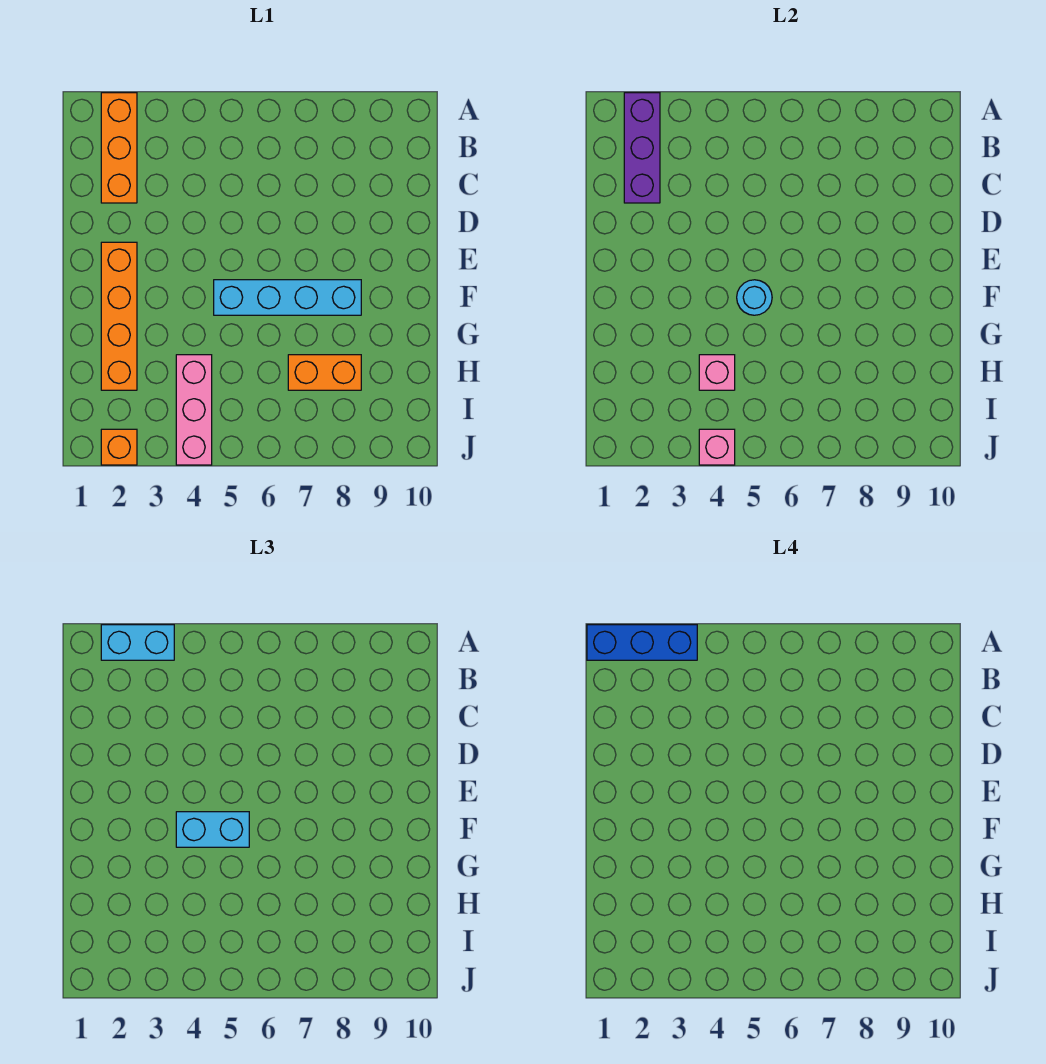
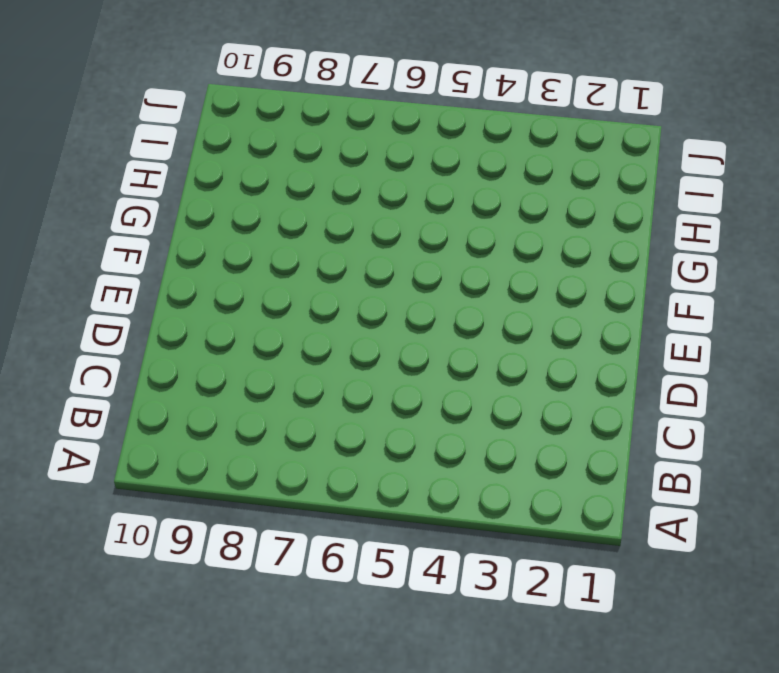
none -> orange brick A2:C2 level 1
none -> orange brick E2:H2 level 1
none -> cyan brick F5:F8 level 1

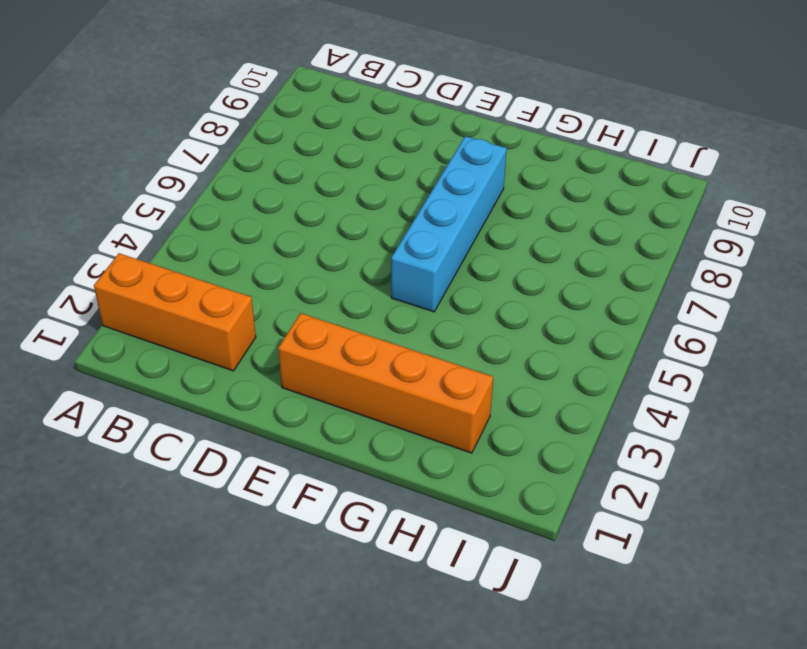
none -> pink brick H4:J4 level 1
none -> orange brick H7:H8 level 1
none -> orange brick J2 level 1

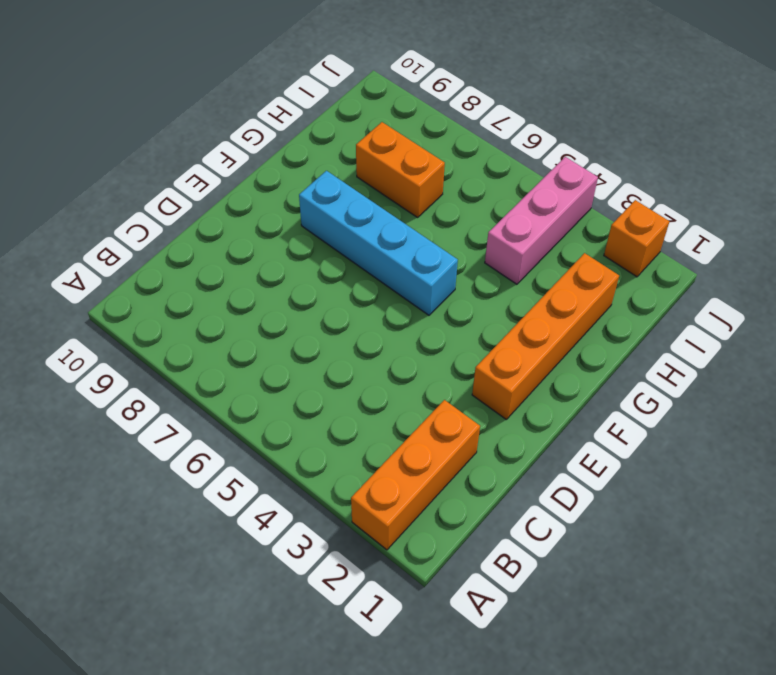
none -> purple brick A2:C2 level 2
none -> cyan round brick F5 level 2
none -> pink brick H4 level 2

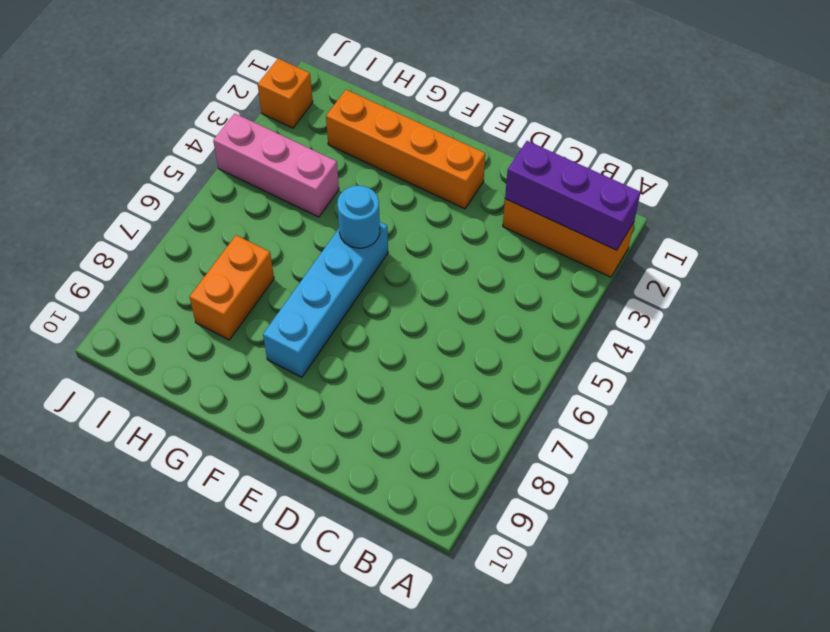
none -> pink brick H4 level 2
none -> pink brick J4 level 2
none -> cyan brick A2:A3 level 3

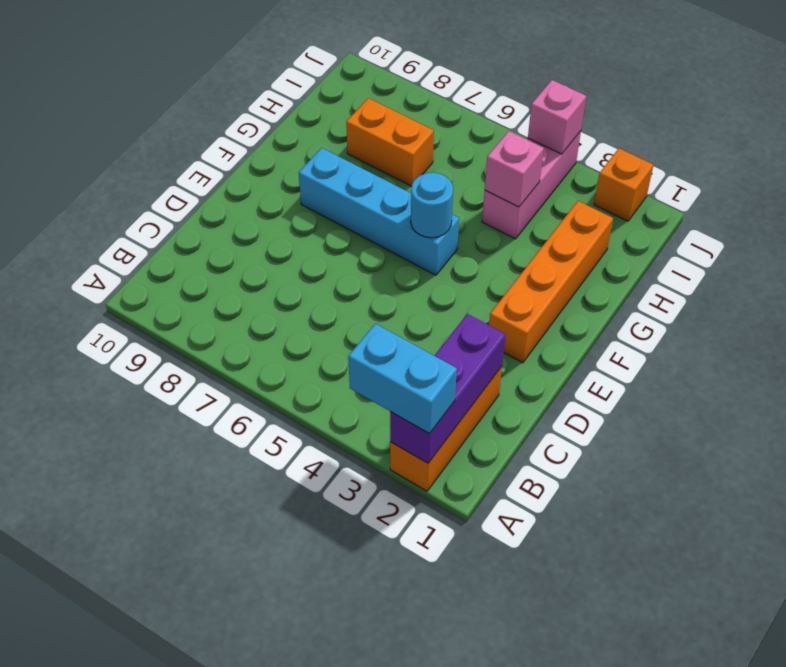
none -> cyan brick F4:F5 level 3
none -> blue brick A1:A3 level 4

